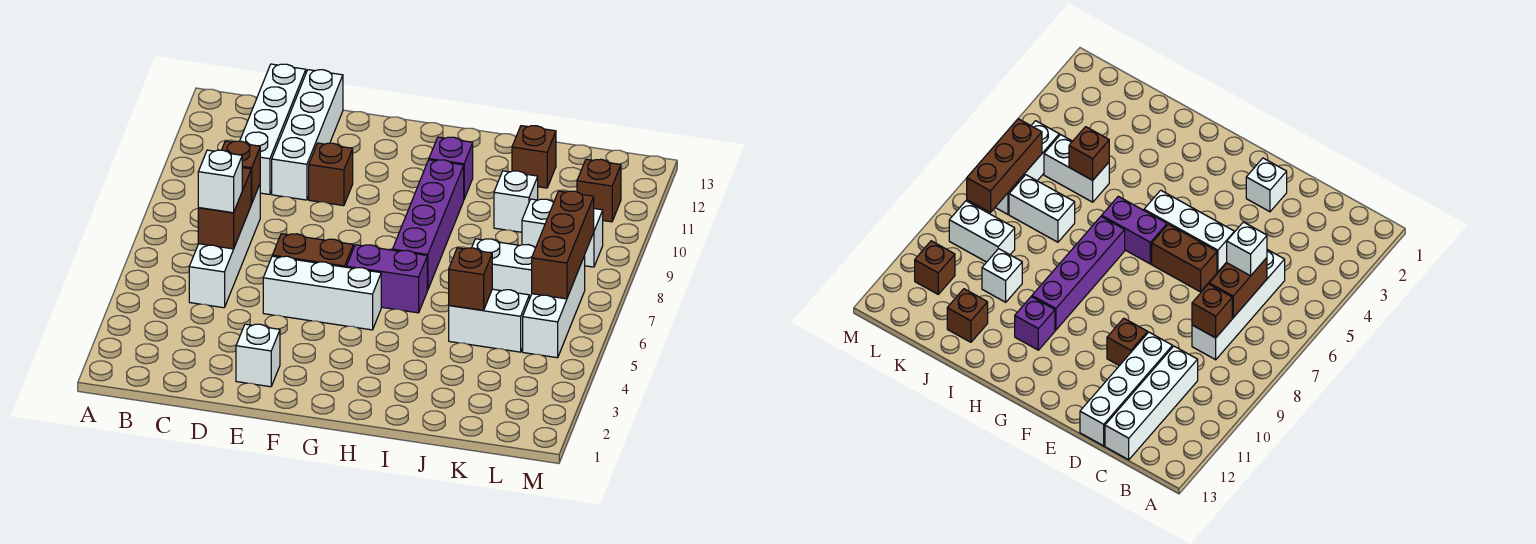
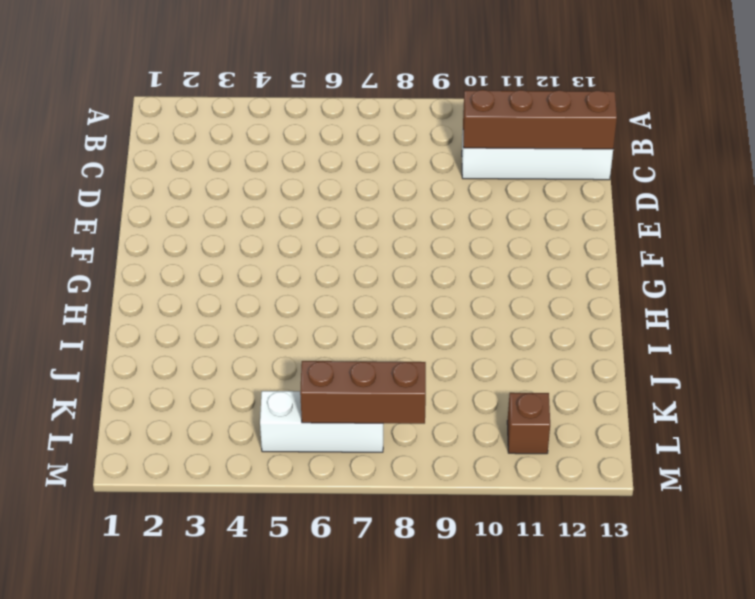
brown brick C10:C13 level 2 -> none
none -> white brick C5:C8 level 1
none -> white brick D10:D13 level 1
none -> white brick E2 level 1

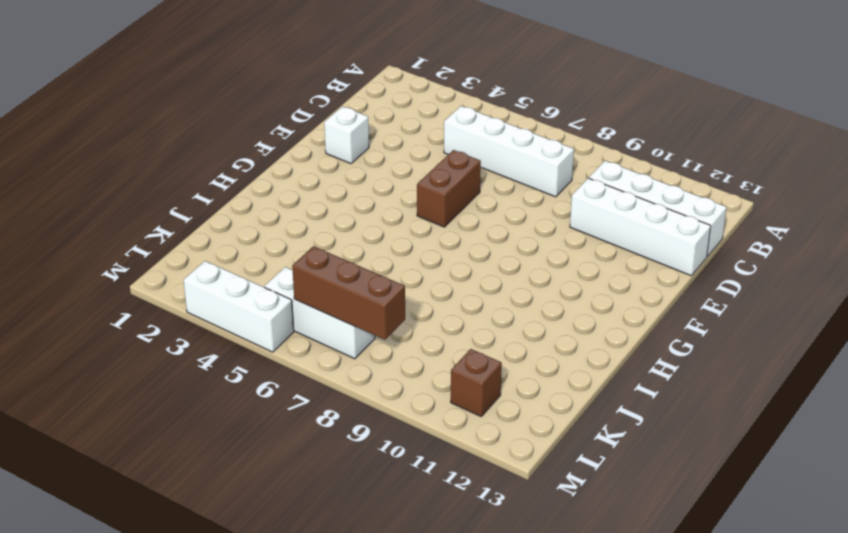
white brick M3:M5 level 1 -> white brick E5:G5 level 1
none -> brown brick E10 level 1
none -> purple brick G6:H6 level 1
none -> purple brick H7:H10 level 1

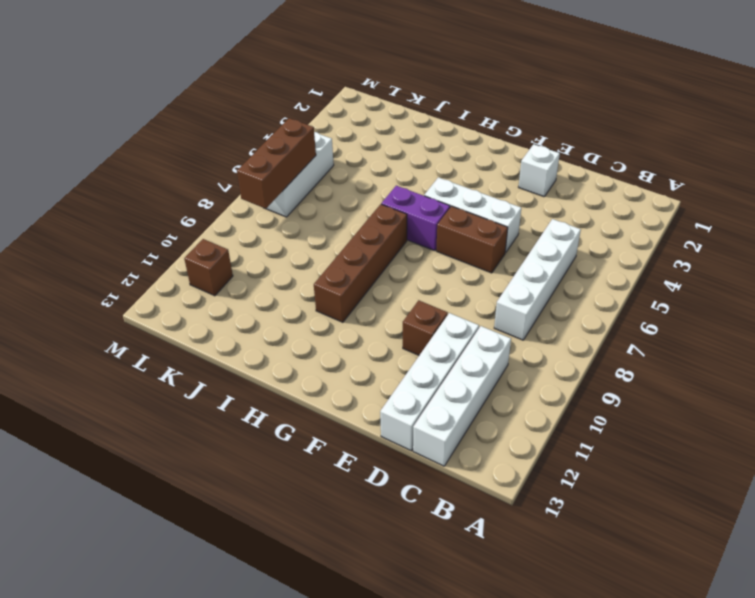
brown brick H7:H10 level 1 -> purple brick H7:H10 level 1
none -> purple brick H11 level 1
none -> white brick J5:K5 level 1
none -> white brick J7:K7 level 1

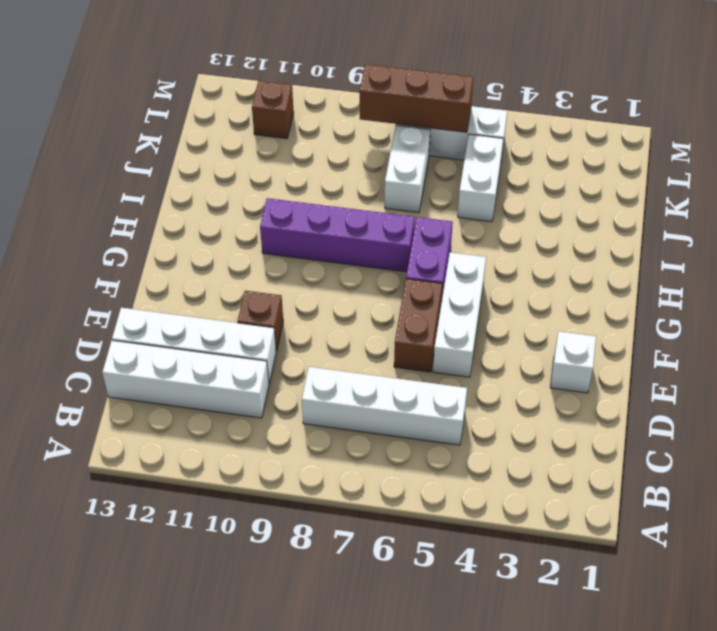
none -> purple brick H11 level 1
none -> white brick J10 level 1
none -> brown brick J12 level 1

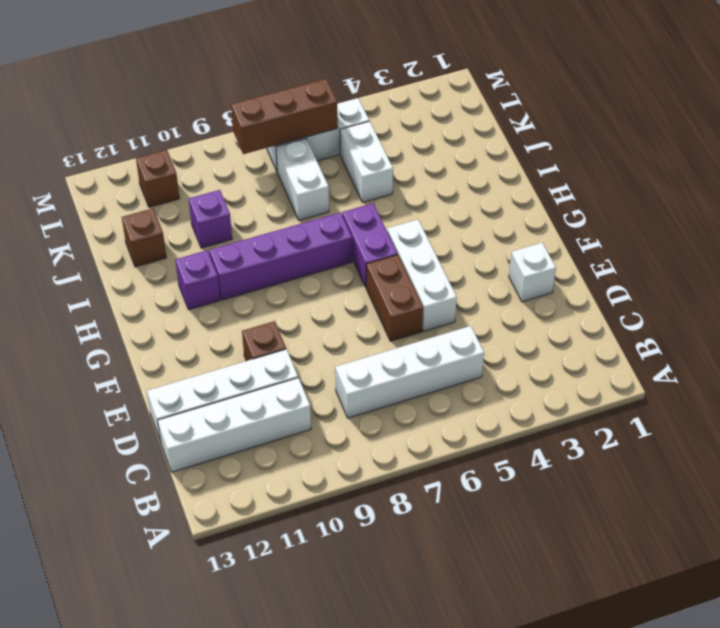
purple brick J10 level 1 -> white brick J10 level 1
none -> white brick K9:L9 level 1
none -> brown brick C6:C7 level 2
none -> brown brick C8 level 2

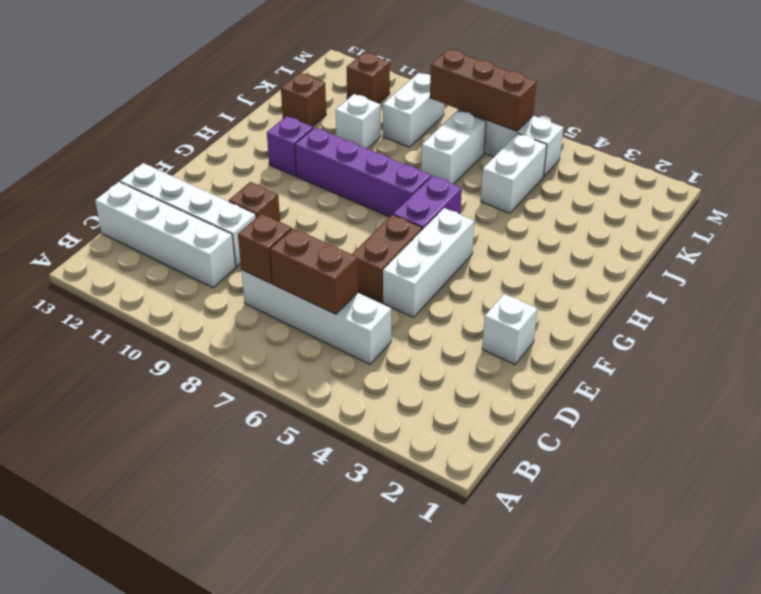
none -> brown brick J5 level 2
none -> white brick C6 level 3

